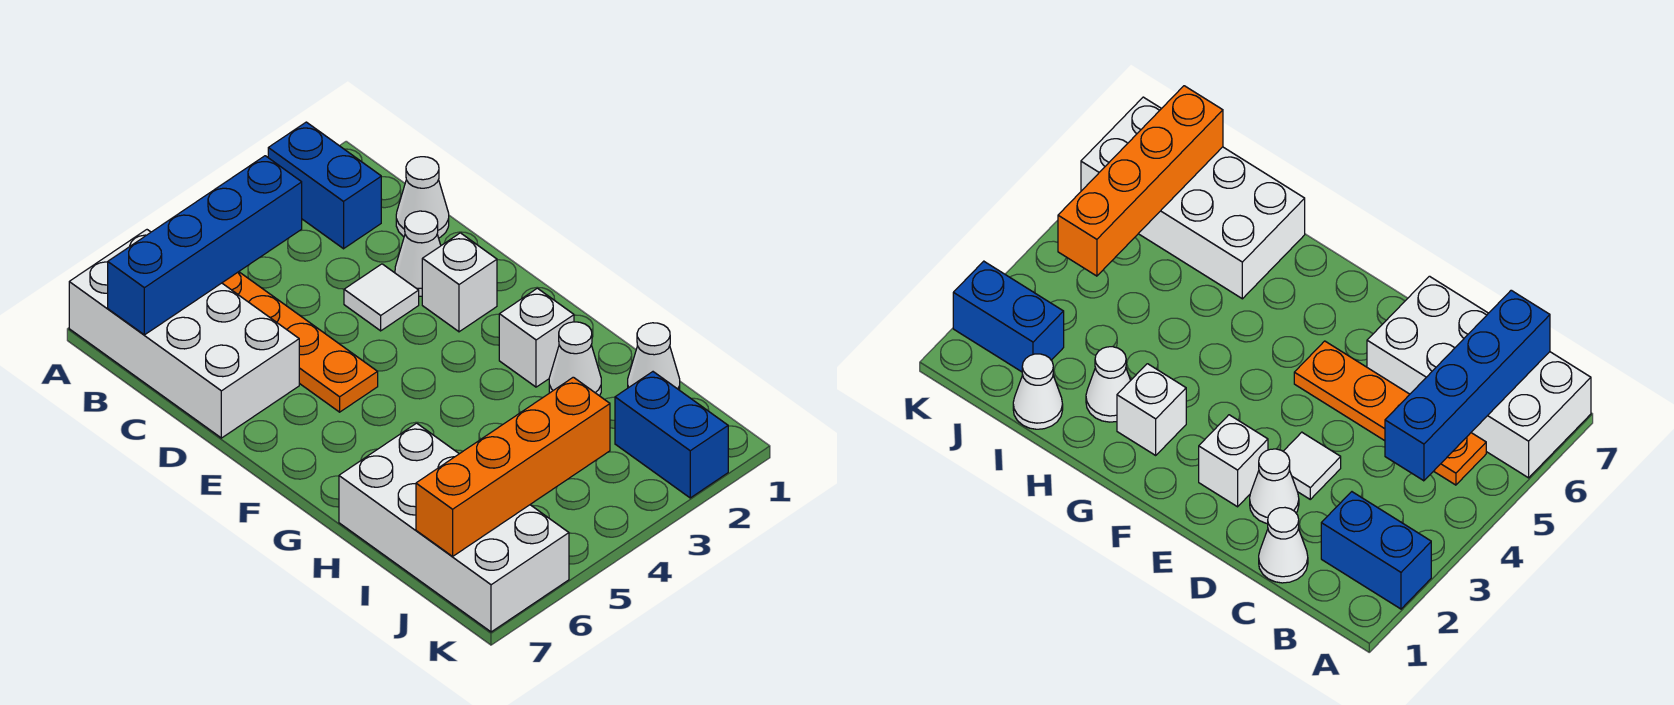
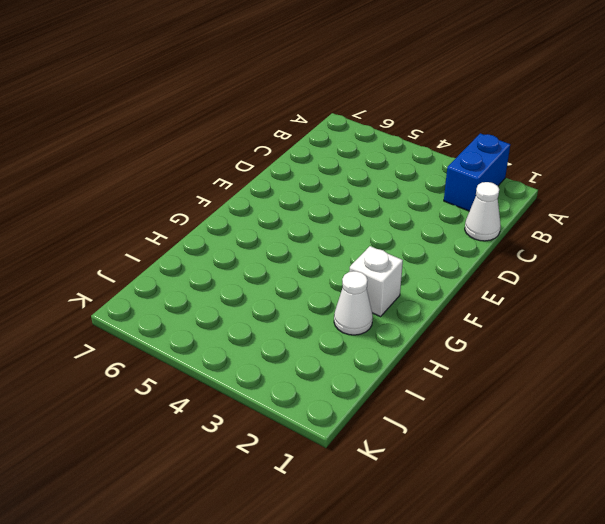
none -> white brick A6:D7 level 1
none -> orange plate B5:E5 level 1
none -> white cone D2 level 1

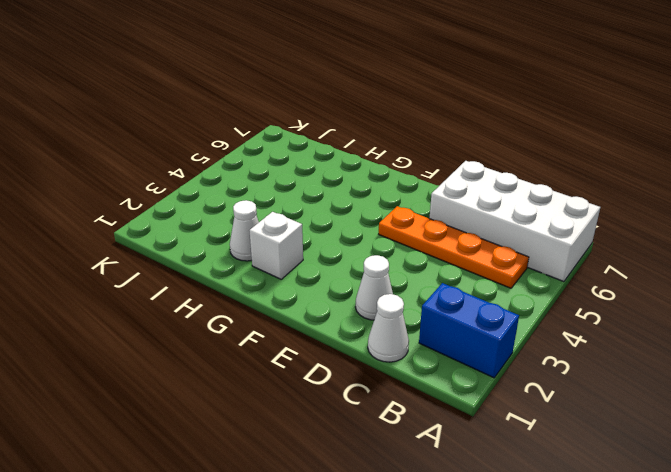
none -> white tile D3 level 1
none -> white brick E2 level 1
none -> white brick H6:K7 level 1

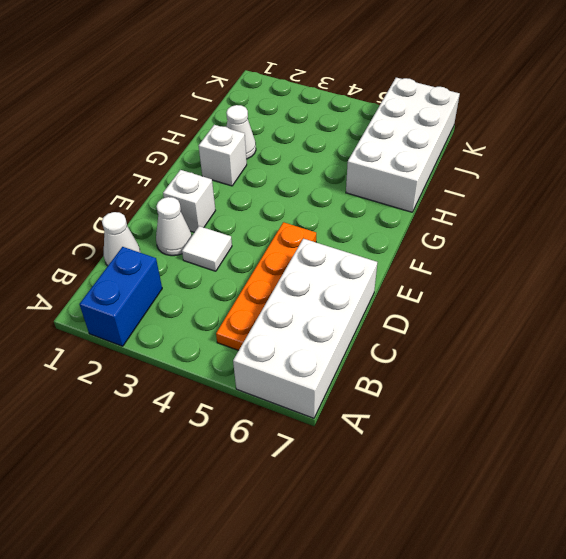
none -> white cone I1 level 1
none -> blue brick J2:K2 level 1
none -> blue brick B4:B7 level 2

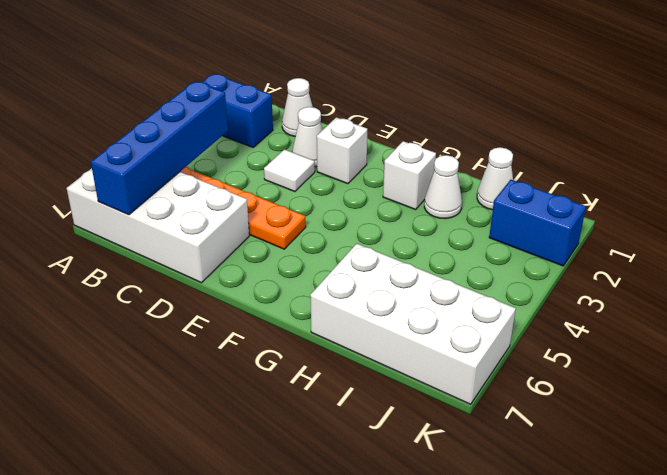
none -> orange brick J4:J7 level 2

